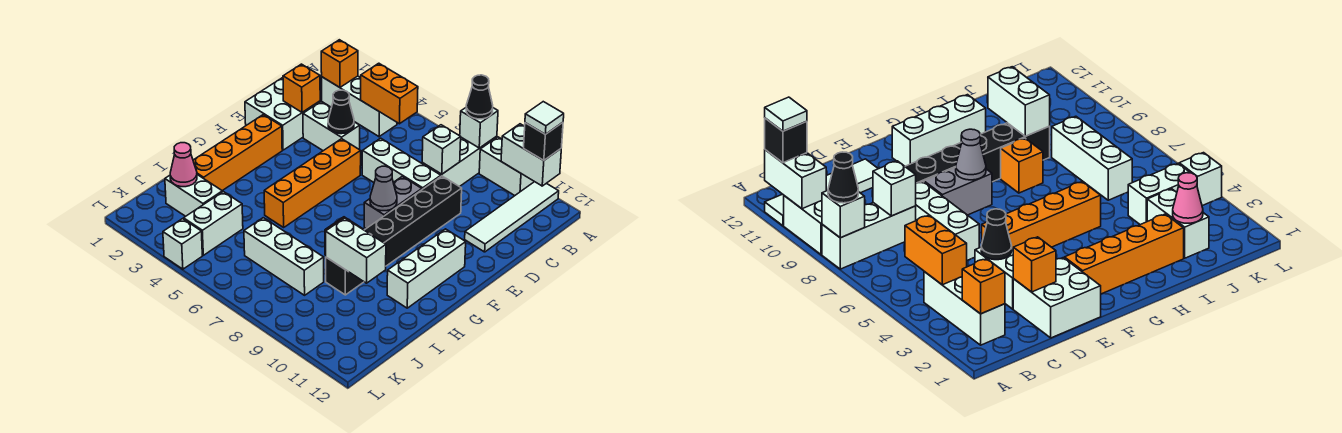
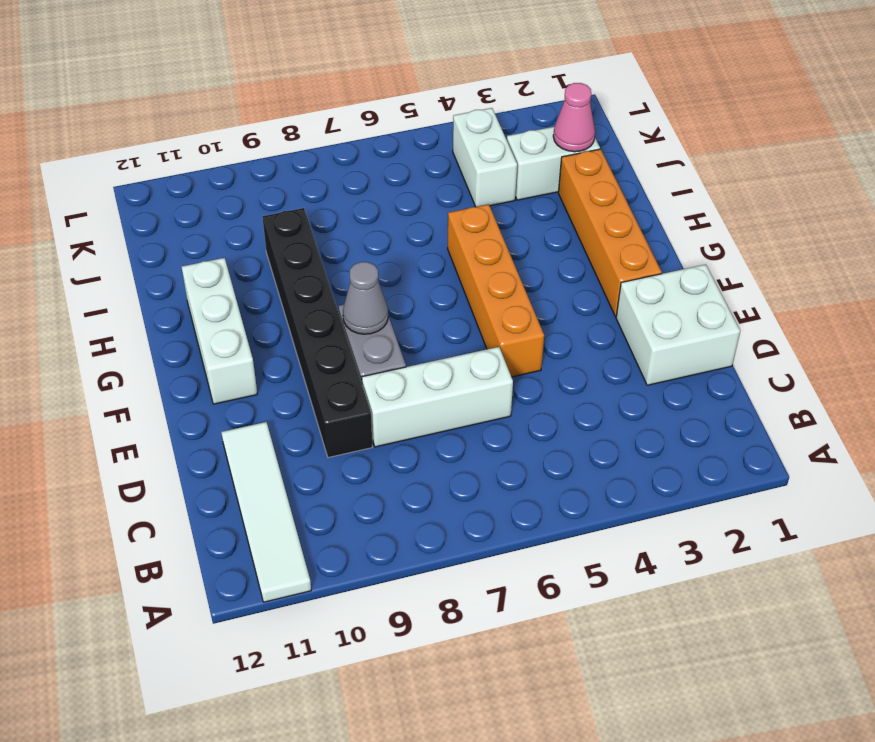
none -> white brick A8:C8 level 1
none -> white brick A9:A10 level 1
none -> white brick B2:B4 level 1
none -> white brick D3:D4 level 1

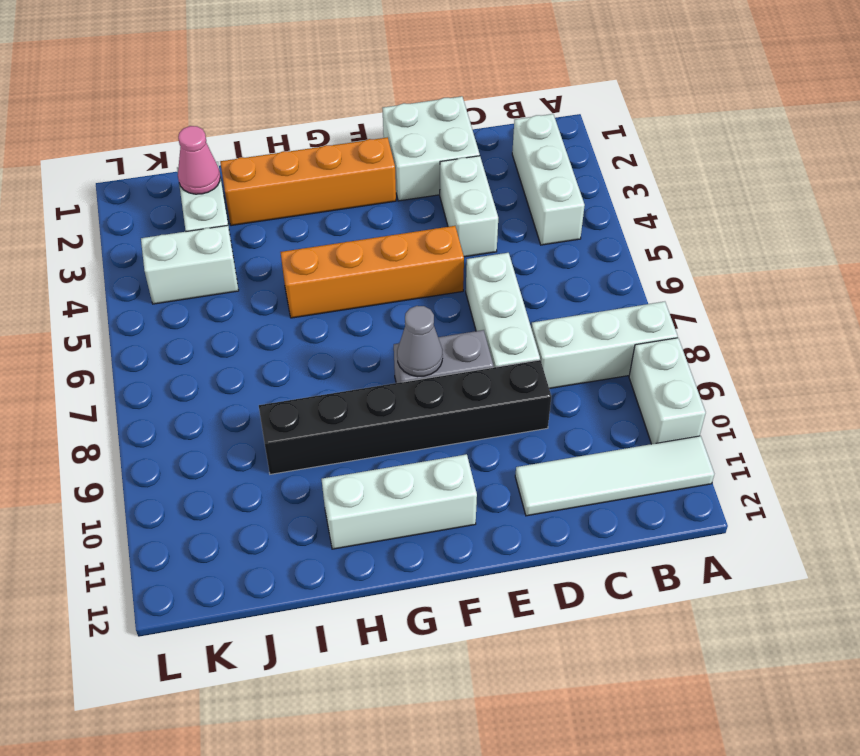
none -> orange brick H8 level 1
none -> white brick J6:J8 level 1
none -> white brick L4 level 1
none -> white brick A8 level 2

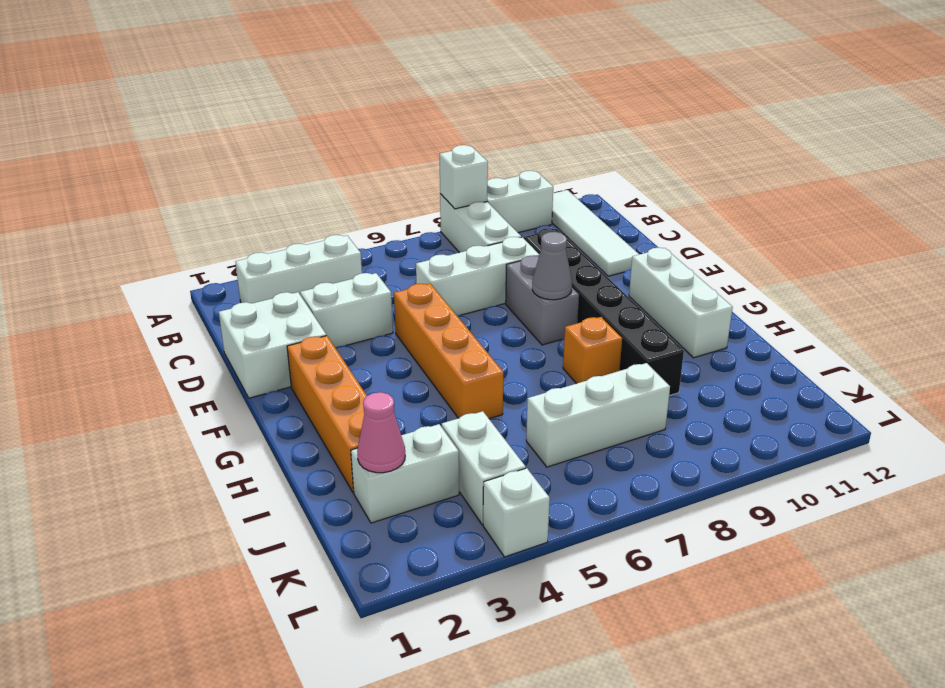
none -> white brick A10:A11 level 2
none -> orange brick B2 level 2
none -> orange brick B4:B5 level 2
none -> white brick C8 level 2

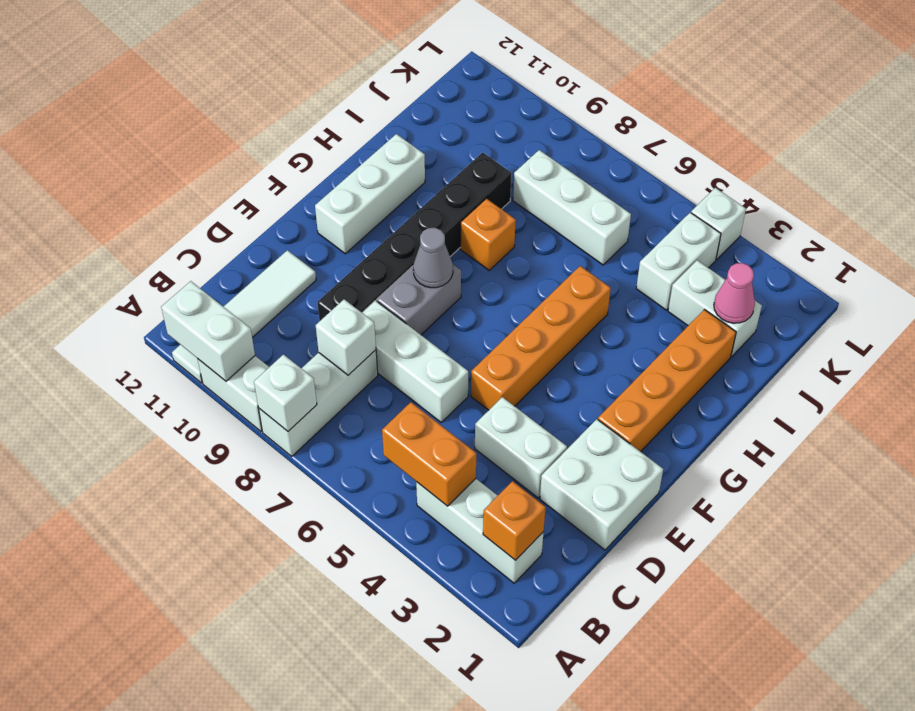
none -> orange brick D2 level 2
none -> black cone D4 level 2
none -> white brick I9:I10 level 2
none -> black cone A8 level 3

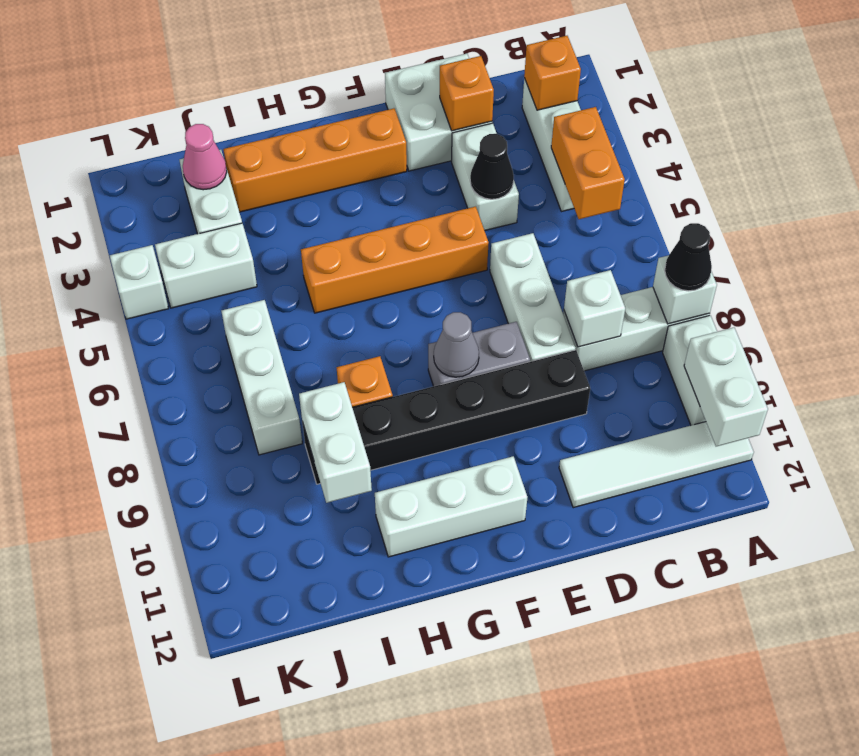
none -> black brick A11 level 3
none -> white tile A11 level 4

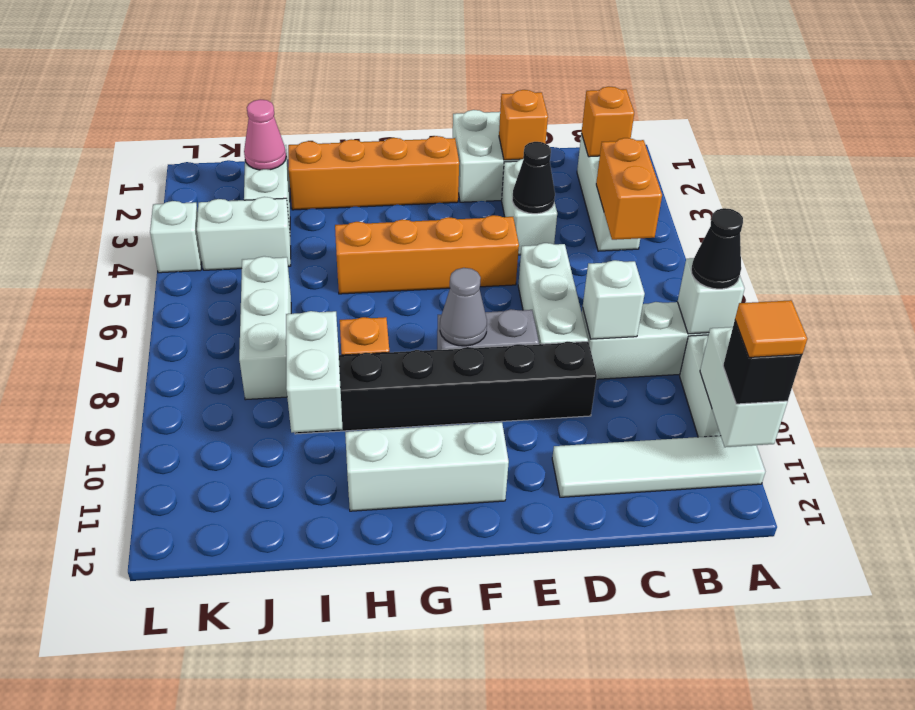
orange tile A11 level 4 -> white tile A11 level 4

